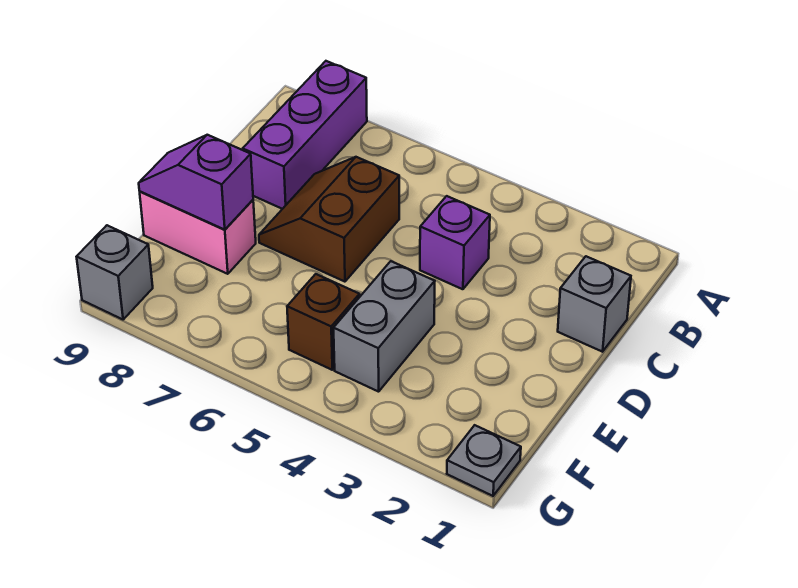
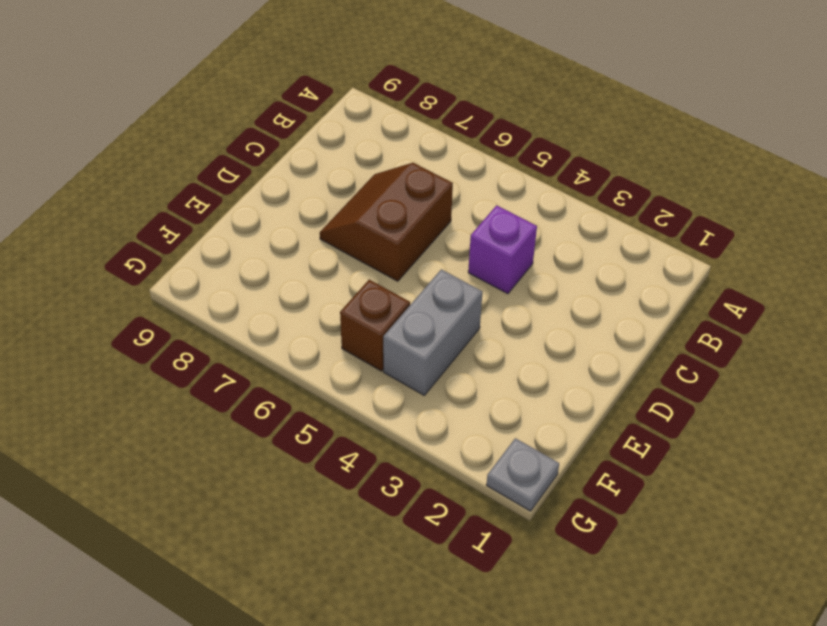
none -> purple brick A8:C8 level 1
none -> grey brick C1 level 1

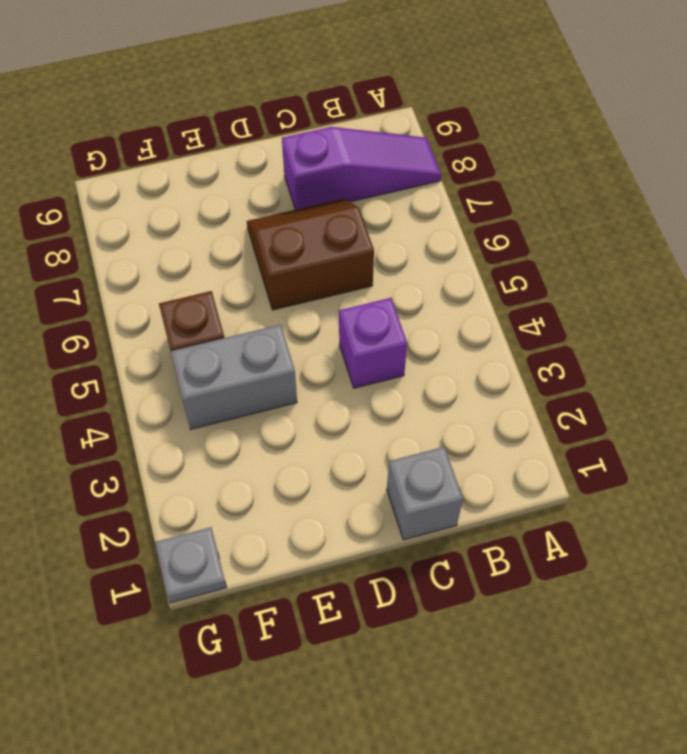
purple slope A8:C8 level 1 top C -> purple brick A8:C8 level 1
none -> pink brick E8:E9 level 1
none -> grey brick G9 level 1

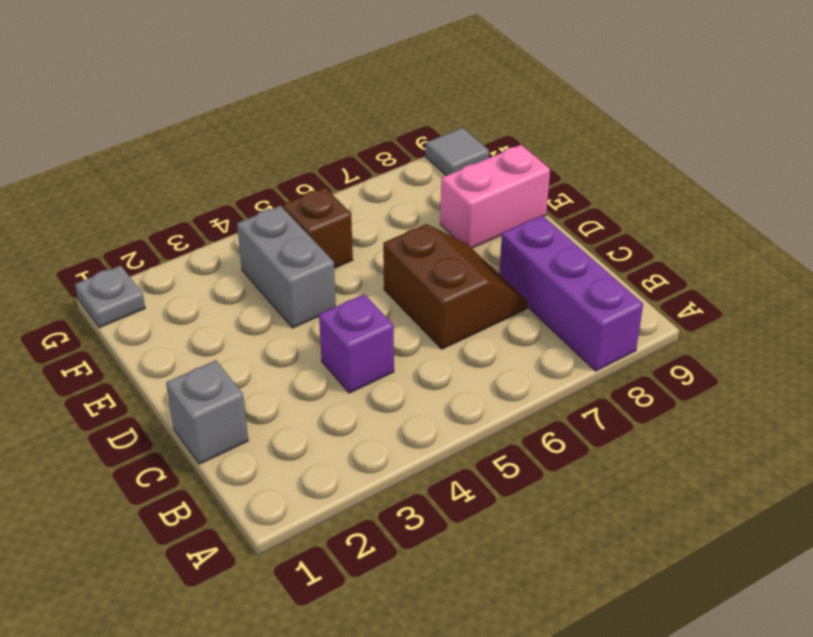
grey tile G9 level 1 -> grey brick G9 level 1
none -> purple slope E8:E9 level 2 top 8

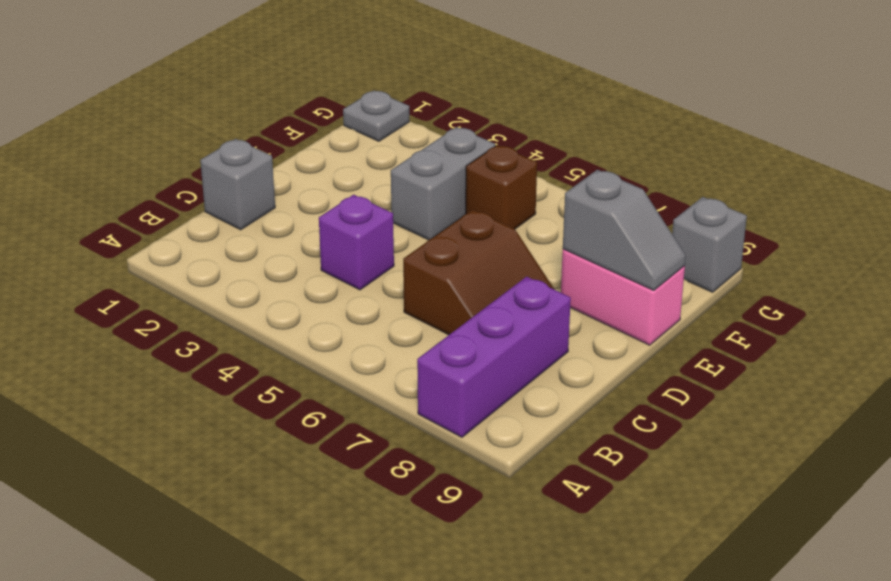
grey slope E8:E9 level 2 top 8 -> purple slope E8:E9 level 2 top 8

